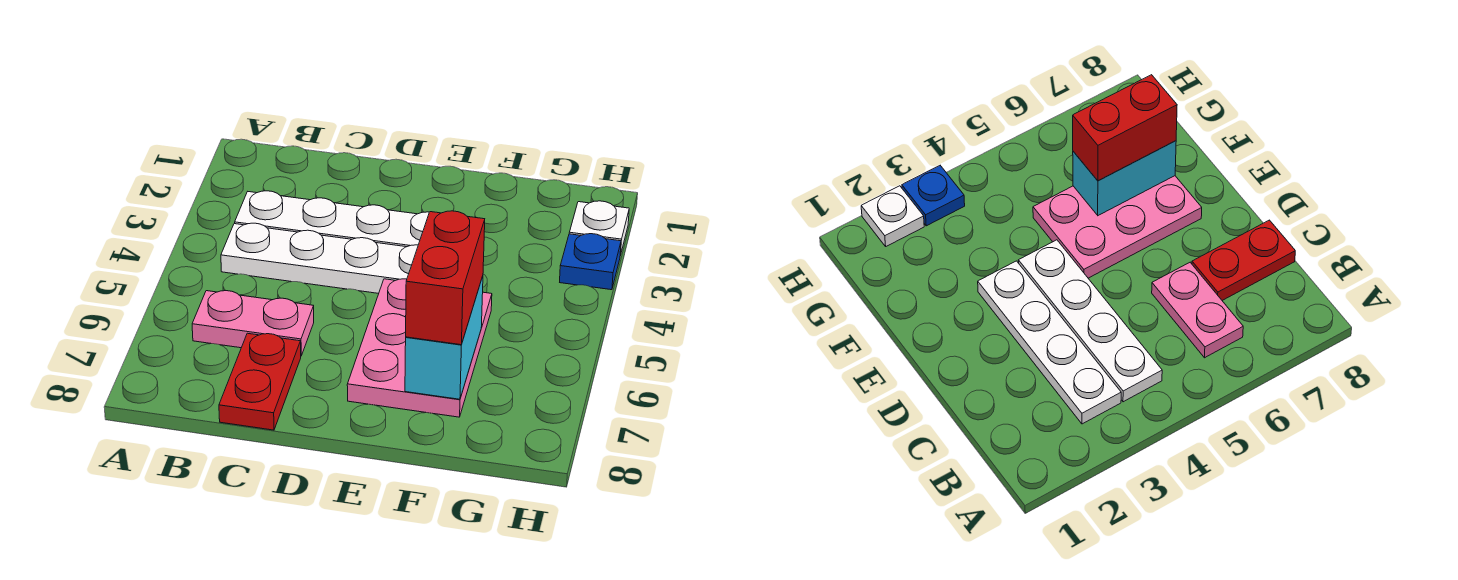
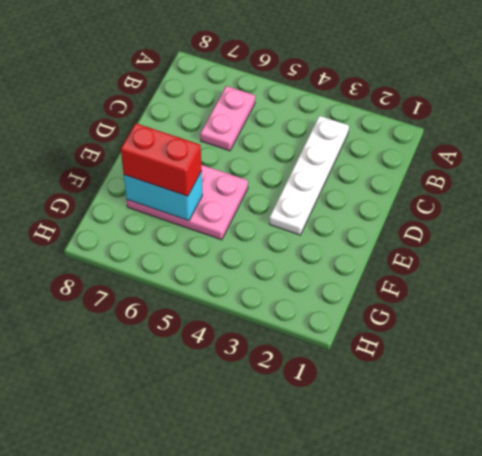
none -> white plate B4:E4 level 1
none -> red plate C7:C8 level 1

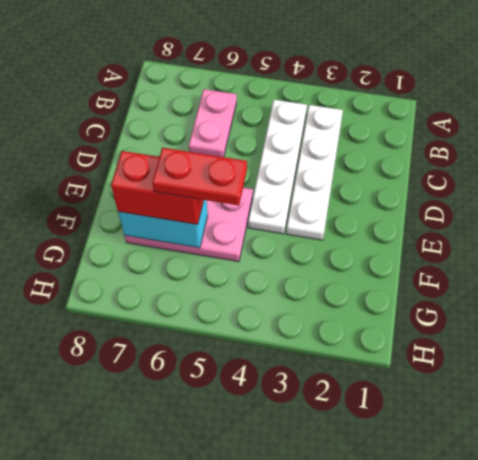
red plate F5:F6 level 4 -> red plate C7:C8 level 1
none -> white plate H2 level 1
none -> blue plate H3 level 1

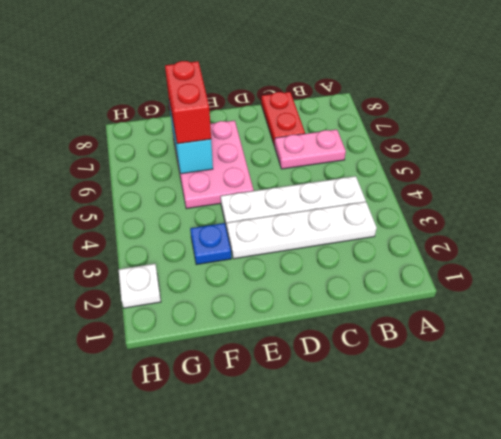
blue plate F3 level 1 -> blue plate H3 level 1

